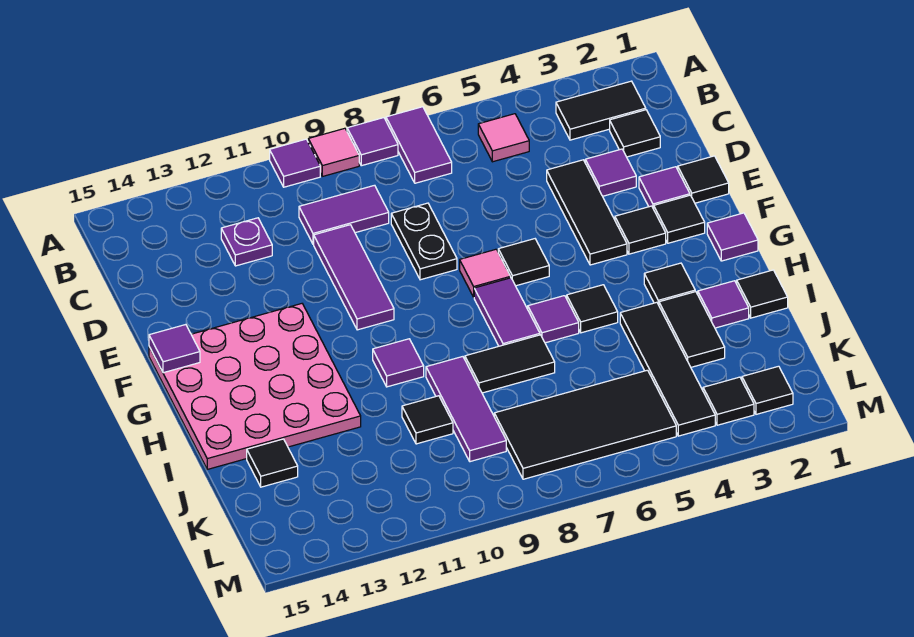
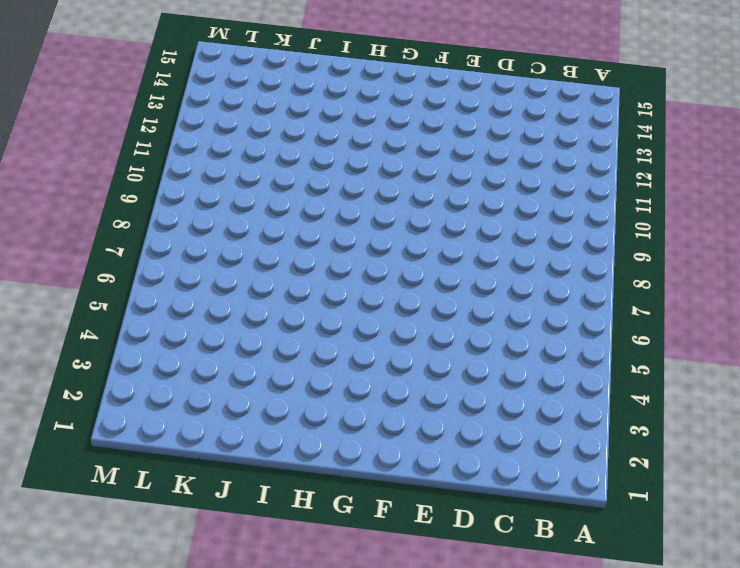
none -> purple tile A7:B7 level 1
none -> purple tile A8 level 1
none -> pink tile A9 level 1
none -> purple tile A10 level 1

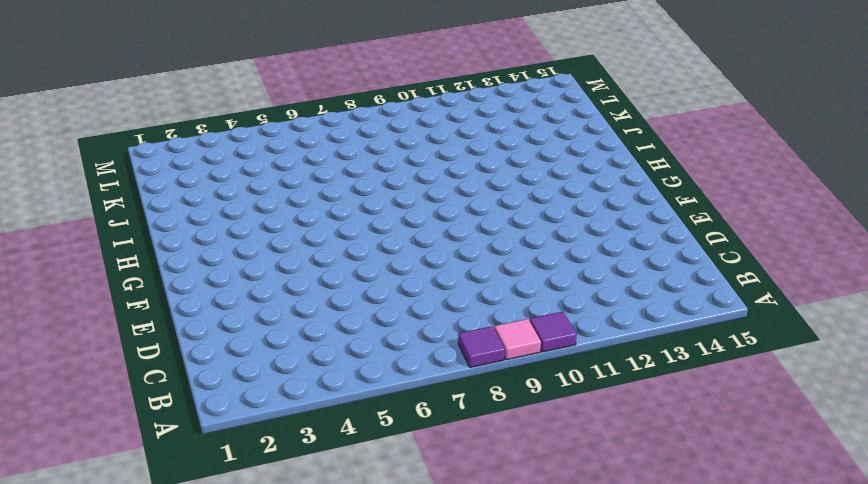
none -> purple tile A7:B7 level 1
none -> black tile B2:B3 level 1
none -> pink tile B5 level 1
none -> black tile C2 level 1

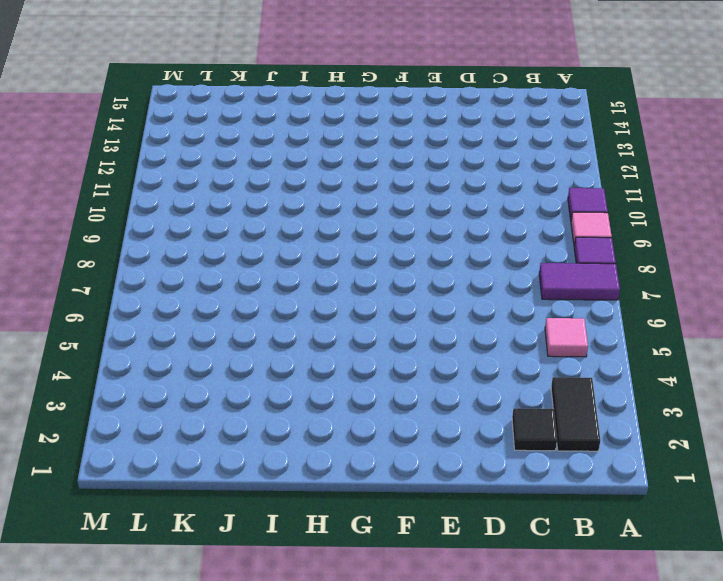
none -> purple tile C9:C10 level 1
none -> purple plate C12 level 1
none -> purple tile D3 level 1
none -> black tile D4:F4 level 1

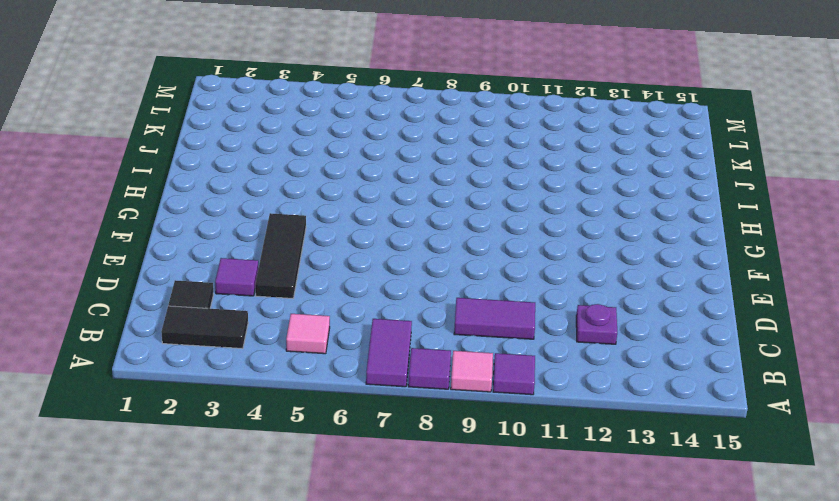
none -> black plate D8:E8 level 1
none -> purple tile D10:F10 level 1
none -> black tile E1 level 1
none -> purple tile E2 level 1

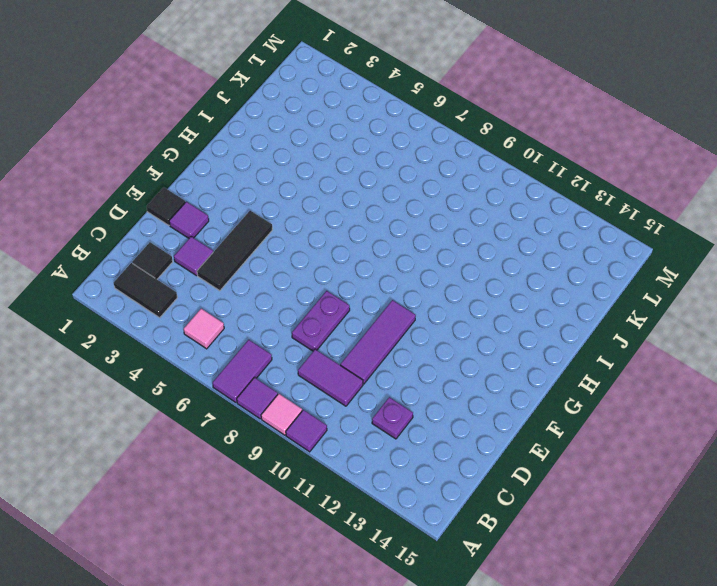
purple plate D8:E8 level 1 -> black plate D8:E8 level 1
none -> black tile F2 level 1
none -> black tile F3 level 1
none -> black tile F6 level 1
none -> pink tile F7 level 1

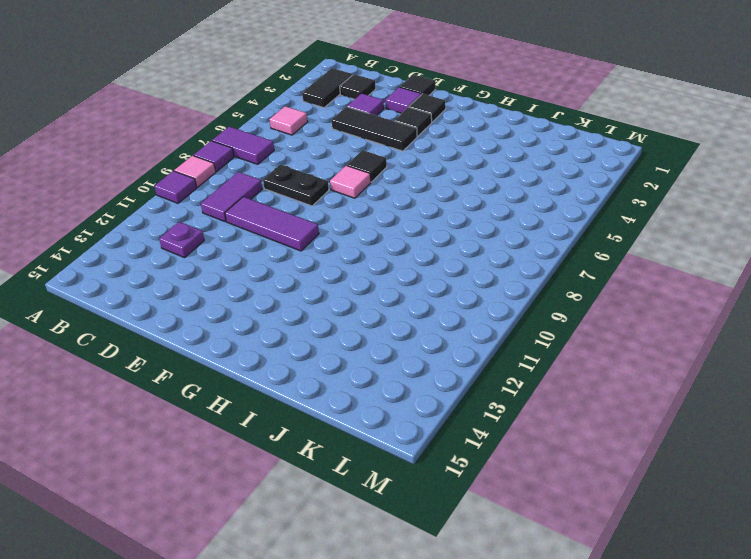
none -> pink plate F12:I15 level 1
none -> purple tile G1 level 1
none -> purple tile G7:H7 level 1
none -> black tile H3 level 1

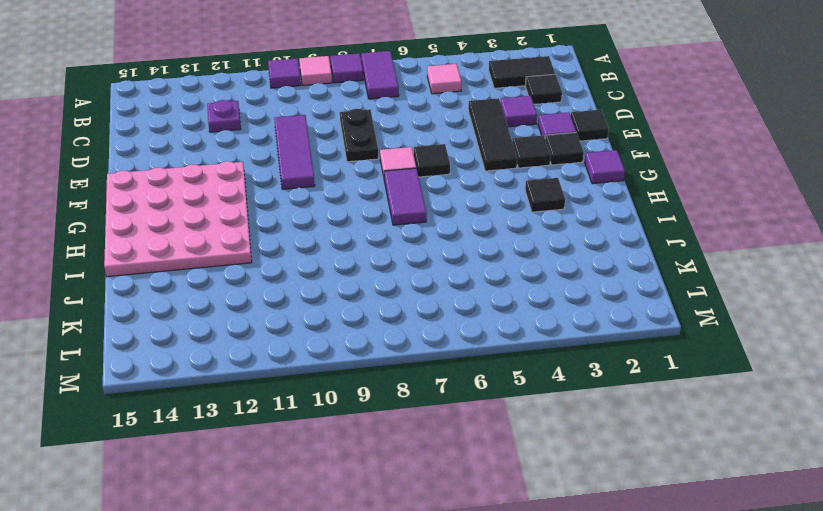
none -> purple tile C9:C10 level 1
none -> black tile H5 level 1
none -> purple tile H6 level 1
none -> purple tile H10 level 1

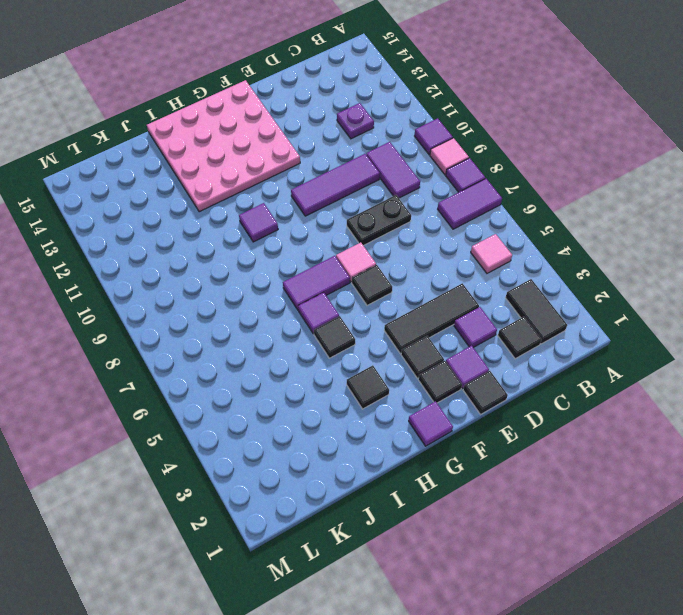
none -> black tile I1 level 1
none -> purple tile I2 level 1
none -> black tile I3:J3 level 1
none -> black tile I4:L4 level 1

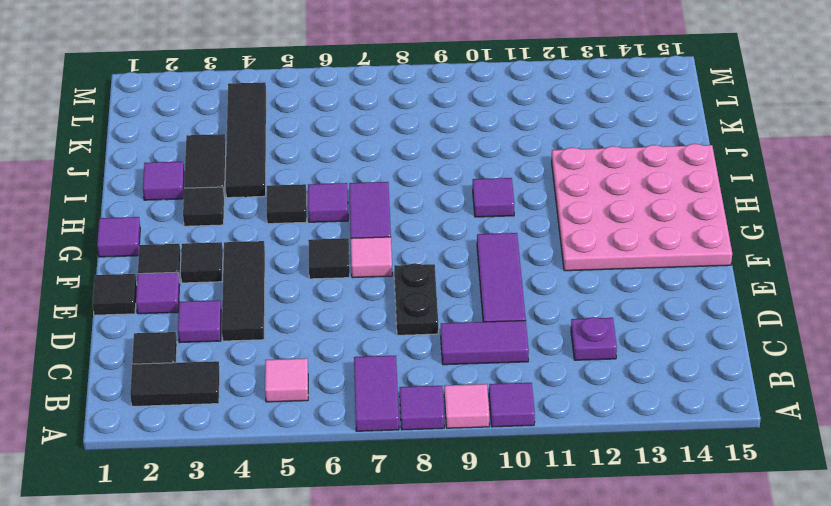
none -> black tile I1 level 1
none -> black tile I7:I8 level 1
none -> purple tile I9:K9 level 1
none -> black tile J10 level 1

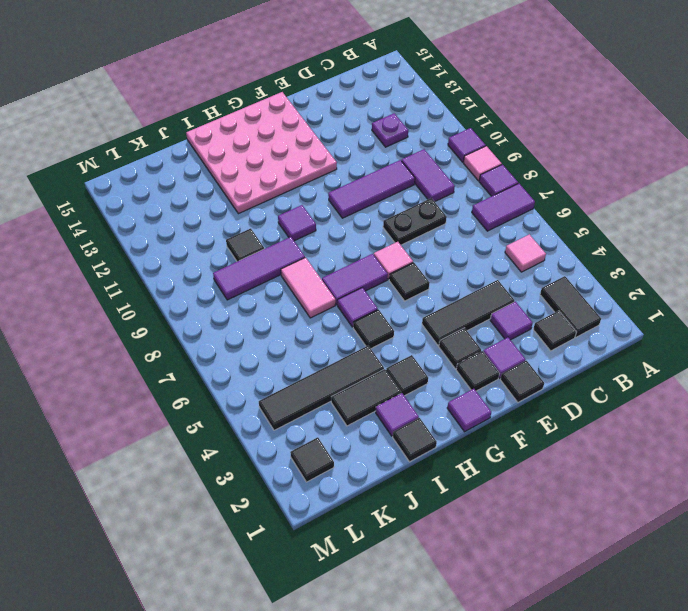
pink tile I7:I8 level 1 -> black tile I7:I8 level 1
none -> black tile J14 level 1
none -> black tile K5:L8 level 1
none -> black tile L3 level 1
none -> purple tile F15 level 2

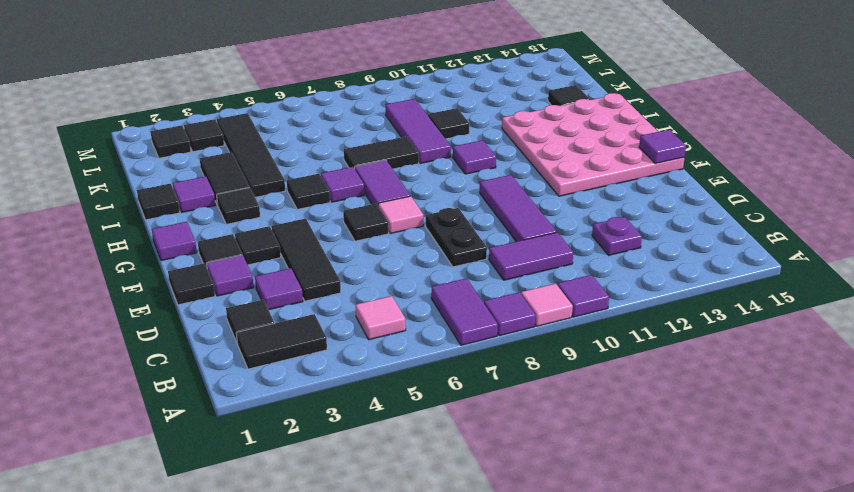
none -> black tile K5:L8 level 1

